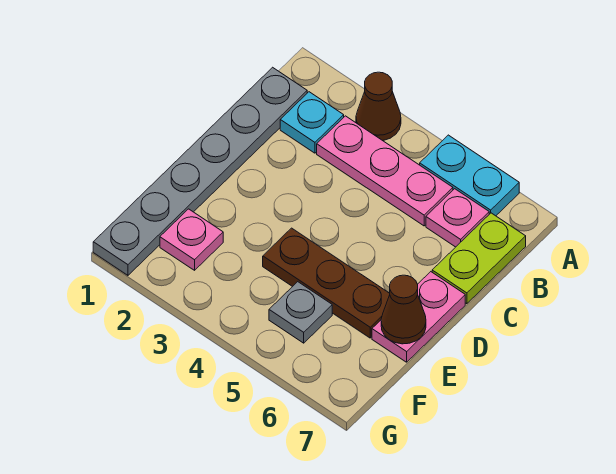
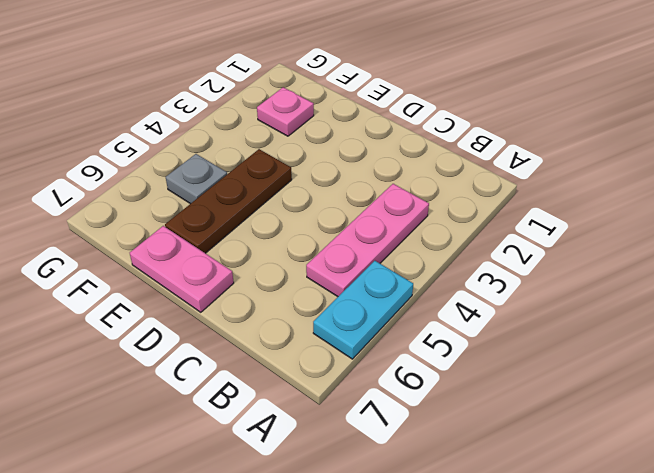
none -> brown cone A3 level 1
none -> grey plate B1:G1 level 1
none -> cyan plate B2 level 1

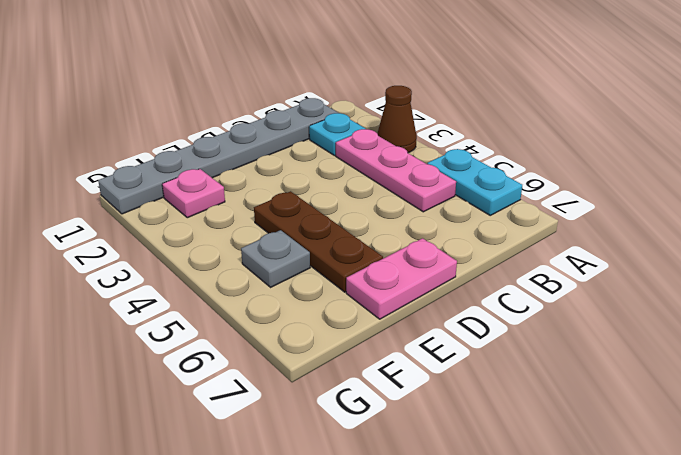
none -> pink plate B6 level 1
none -> lime plate B7:C7 level 1
none -> brown cone E7 level 2

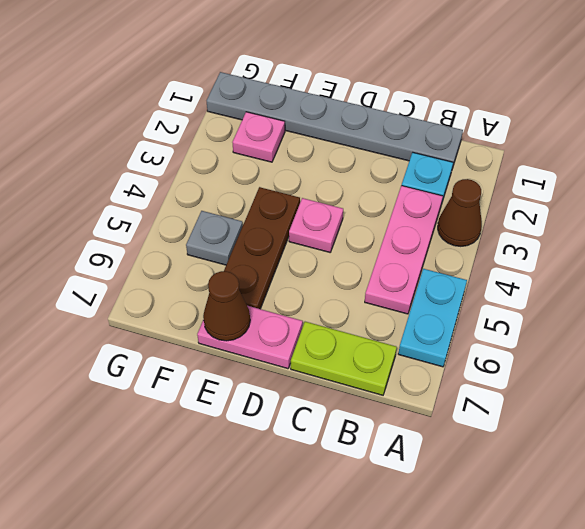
pink plate D4 level 1 -> pink plate B6 level 1

